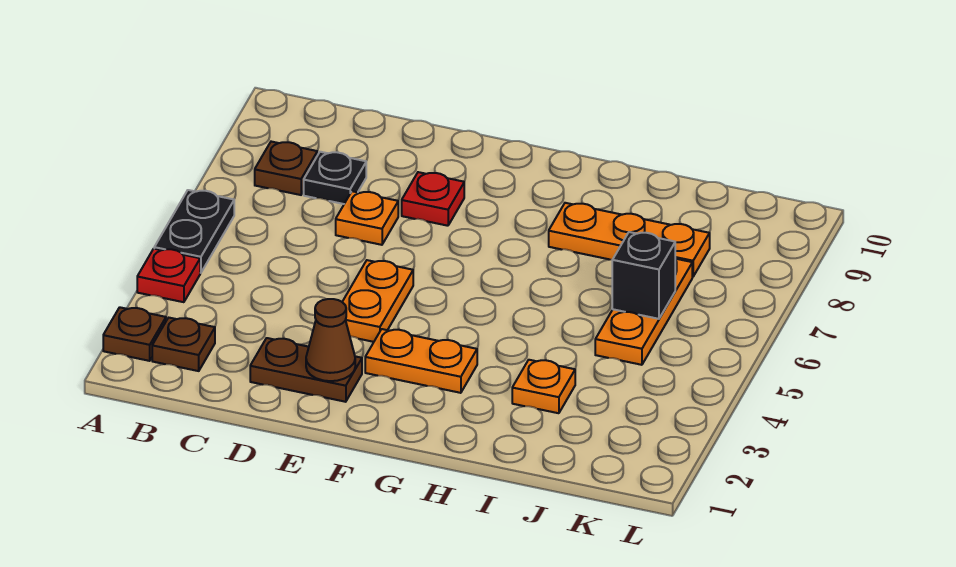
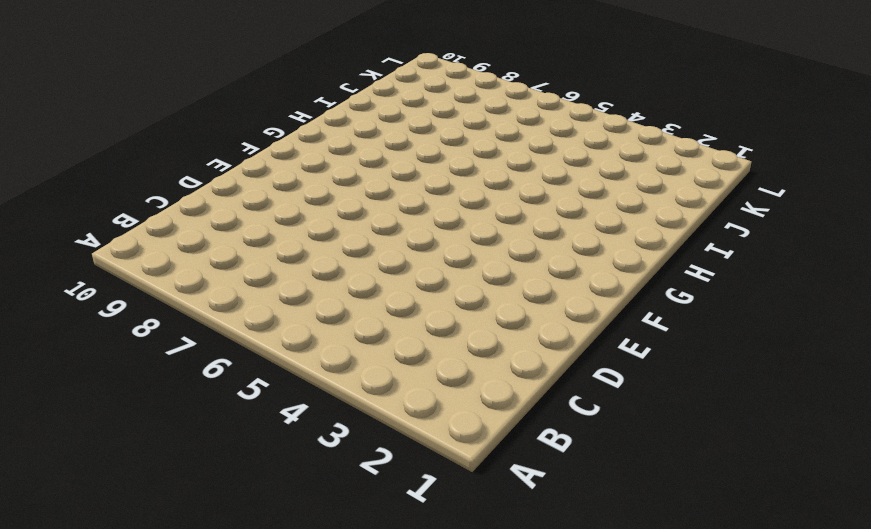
none -> brown plate A2 level 1
none -> red plate A4 level 1
none -> black plate A5:A6 level 1

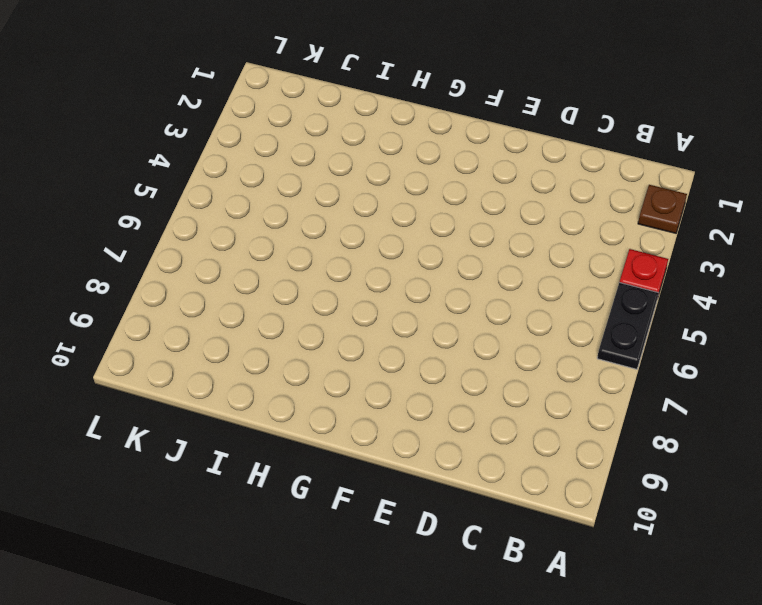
none -> brown plate B2 level 1
none -> brown plate B8 level 1
none -> black plate C8 level 1

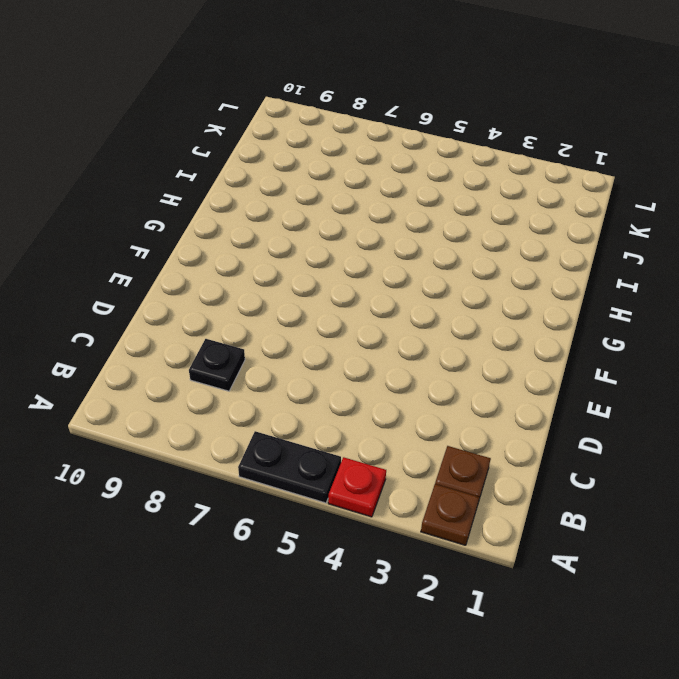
none -> brown plate B8 level 1
none -> brown plate D2:E2 level 1
none -> orange plate D7 level 1

